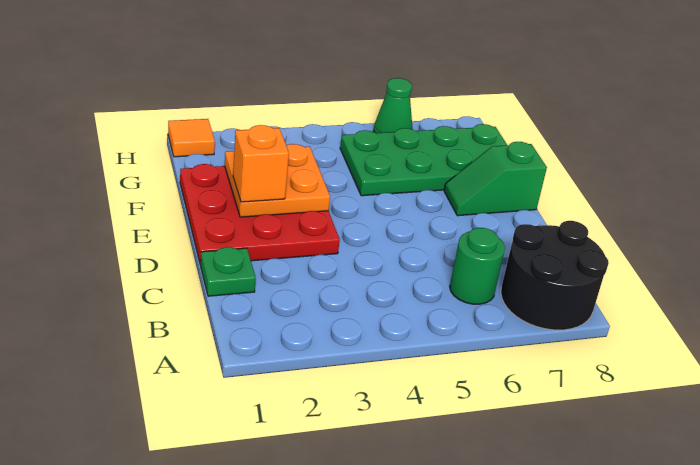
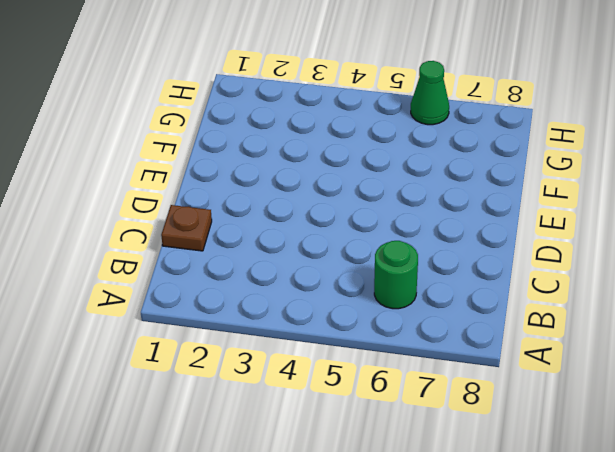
brown plate C1 level 1 -> green plate C1 level 1
none -> black round brick A7:B8 level 1
none -> red plate D1:F3 level 1

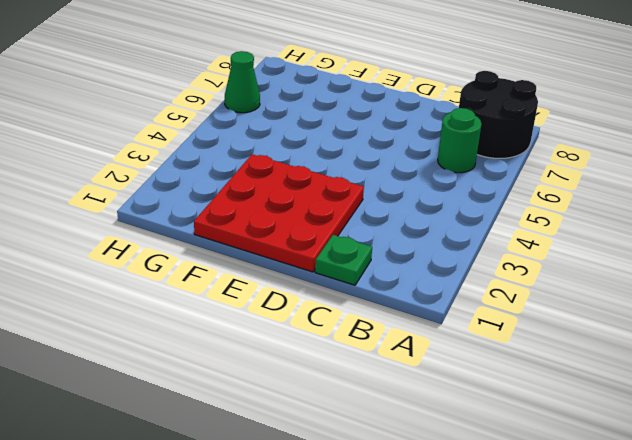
none -> green slope E7:E8 level 1 top 8
none -> green plate F5:G8 level 1

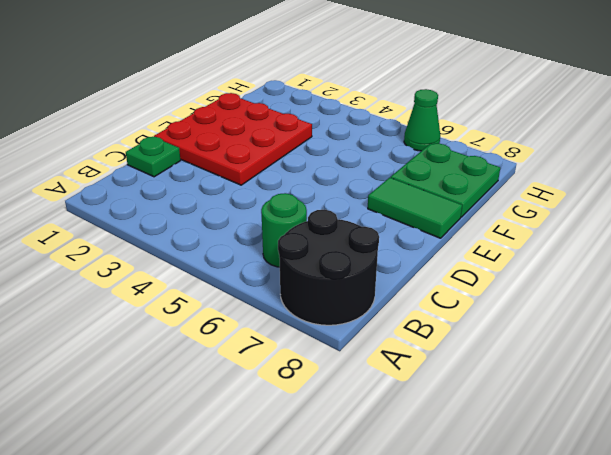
green tile E7:E8 level 1 -> green slope E7:E8 level 1 top 8
green plate F7:G8 level 1 -> green plate F5:G8 level 1
none -> orange tile H1 level 1
none -> orange plate E2:F3 level 2

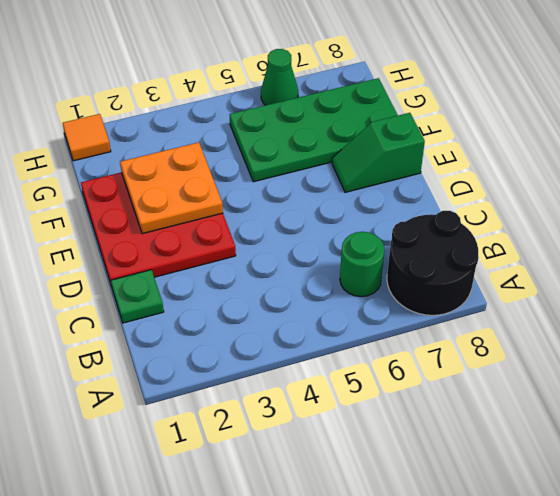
none -> orange brick E2 level 3

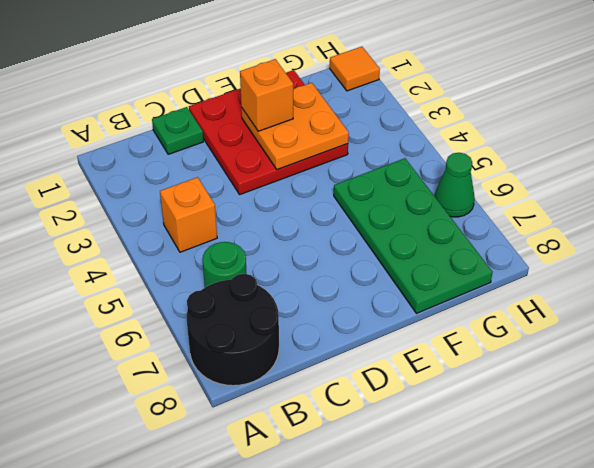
orange brick B4 level 1 -> none
none -> green slope E7:E8 level 1 top 8

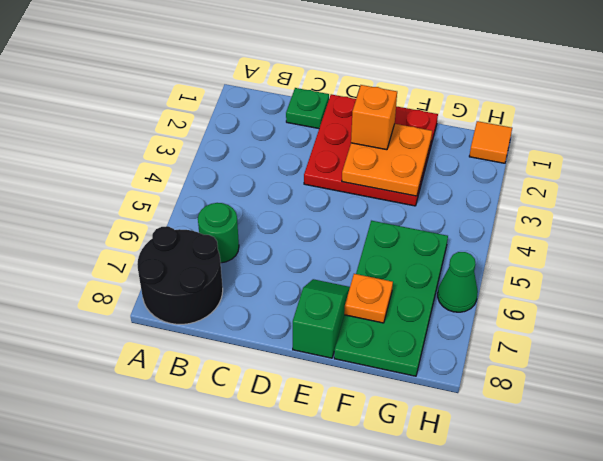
orange plate F7 level 2 -> none

